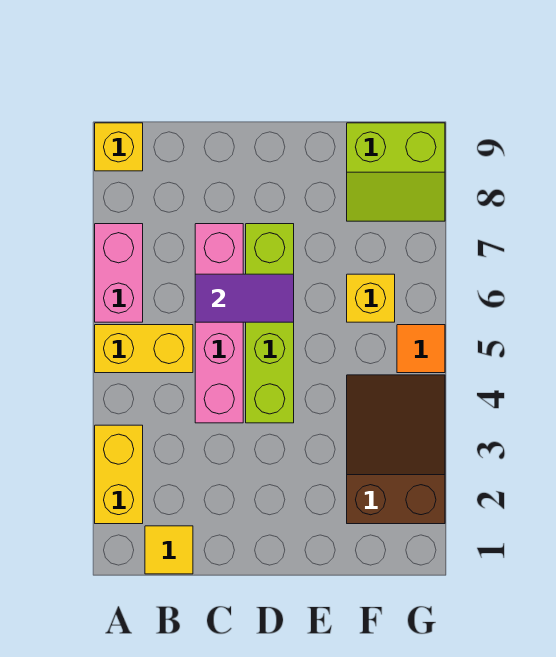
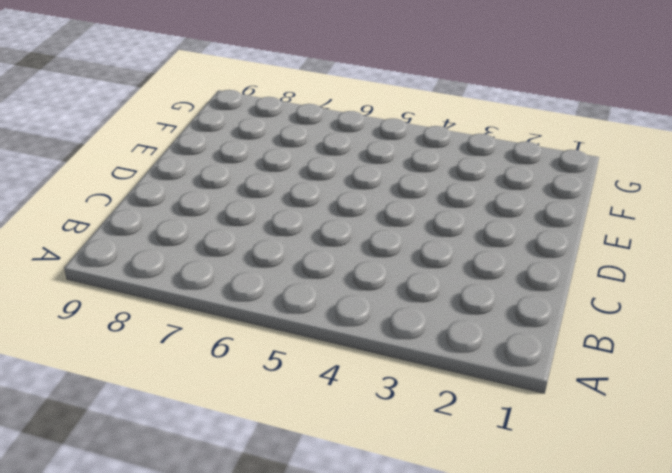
none -> yellow brick A2:A3 level 1
none -> yellow brick A5:B5 level 1
none -> pink brick A6:A7 level 1

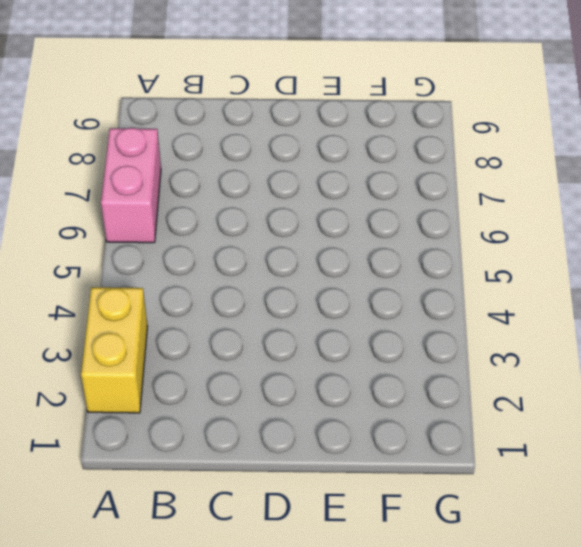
none -> yellow brick A5:B5 level 1
none -> yellow brick A9 level 1
none -> yellow tile B1 level 1

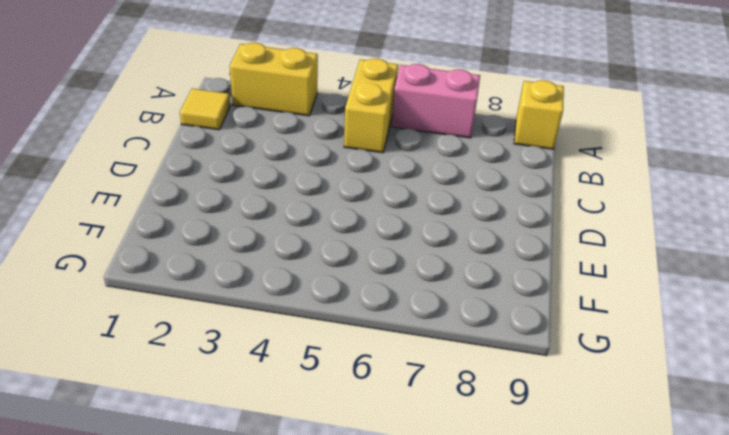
none -> pink brick C4:C7 level 1
none -> lime brick D4:D7 level 1
none -> brown slope F2:G4 level 1 top 2

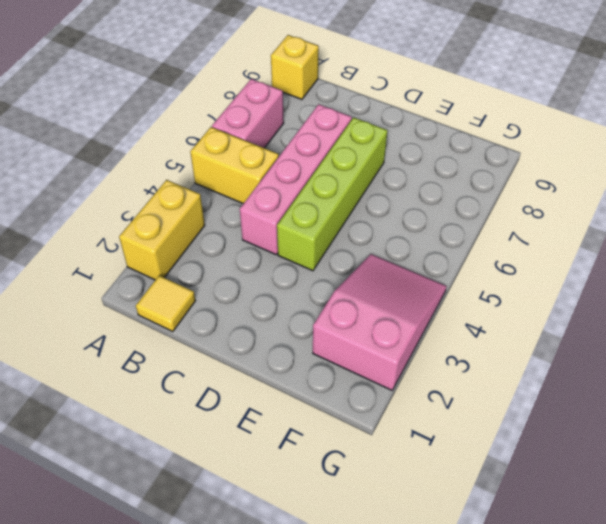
pink slope F2:G4 level 1 top 2 -> brown slope F2:G4 level 1 top 2
none -> yellow brick F6 level 1
none -> lime slope F8:G9 level 1 top 9
none -> orange tile G5 level 1

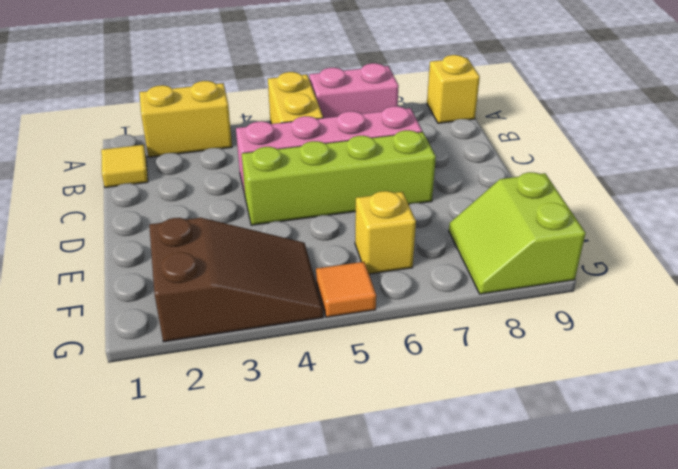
none -> purple tile C6:D6 level 2

